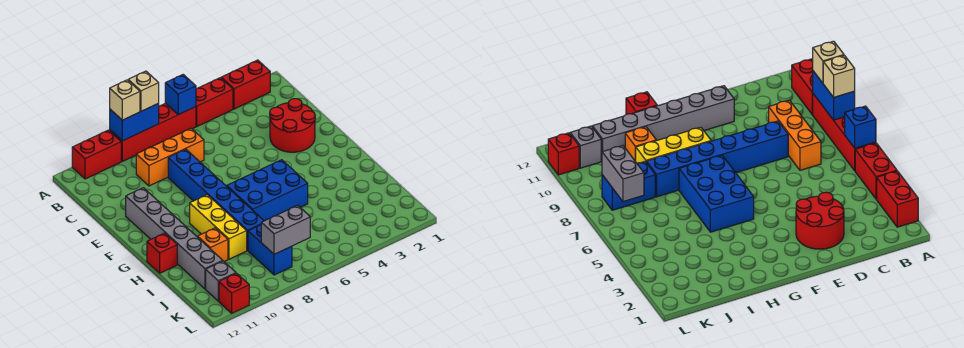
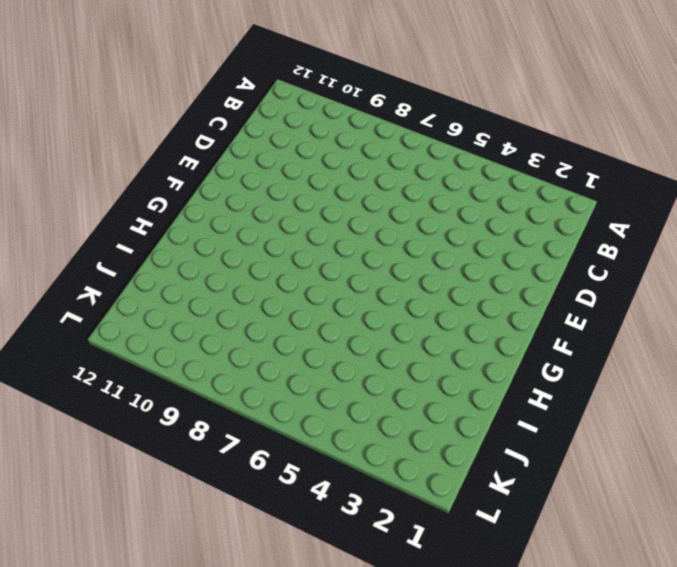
none -> red brick A2:A3 level 1
none -> red brick A4:A5 level 1
none -> red brick A6:A9 level 1

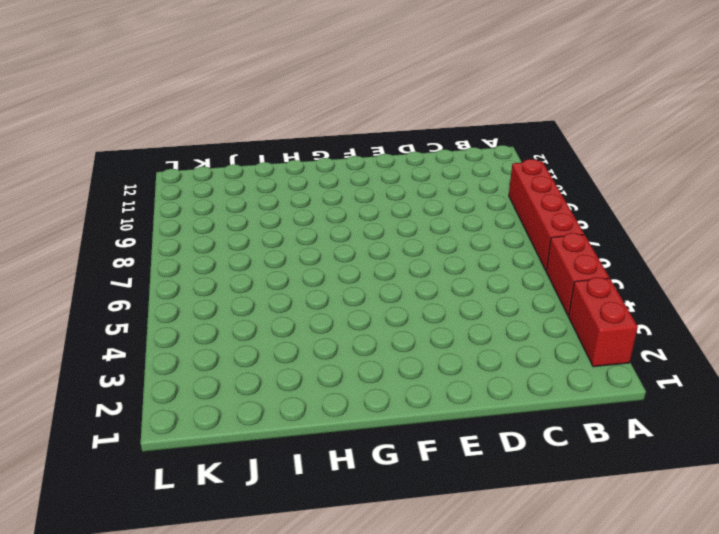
none -> red brick A10:A11 level 1
none -> orange brick C7:C9 level 1
none -> red round brick D2:E3 level 1

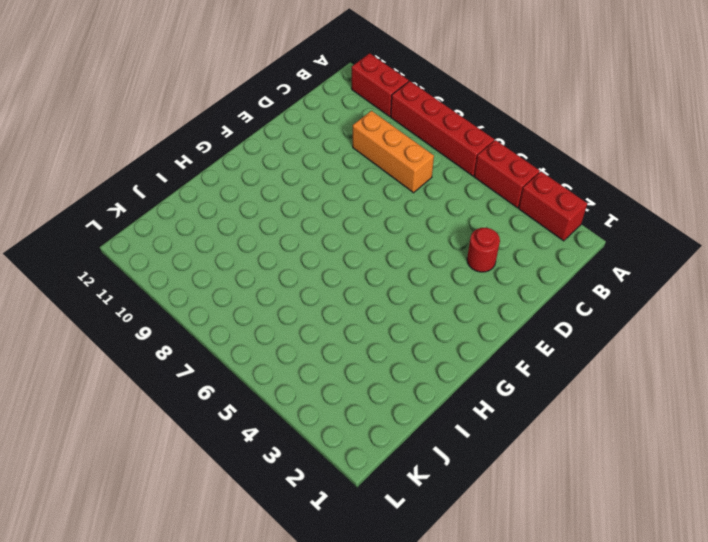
red round brick D3 level 1 -> red round brick D2:E3 level 1
none -> blue brick D8:I8 level 1
none -> grey brick E11:J11 level 1
none -> blue brick G5:H7 level 1

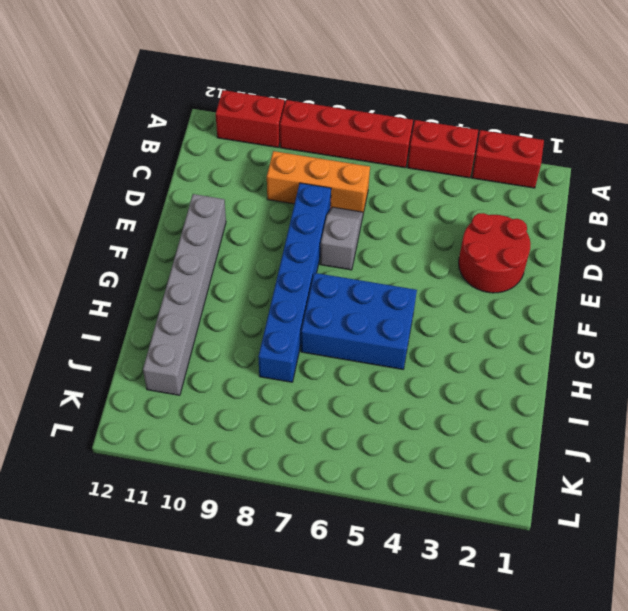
grey slope D7:E7 level 1 top E -> none
none -> yellow brick G9:I9 level 1
none -> red brick H12 level 1
none -> orange brick I10 level 1

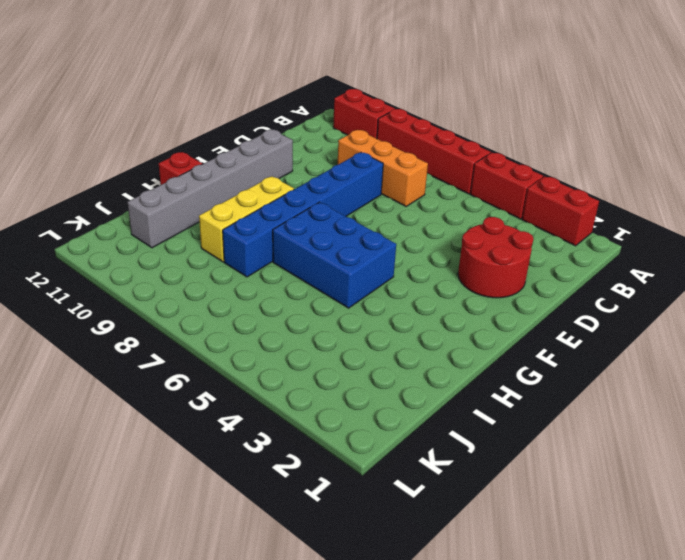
none -> orange brick I10 level 1
none -> blue brick J8:K8 level 1
none -> grey brick K11 level 1

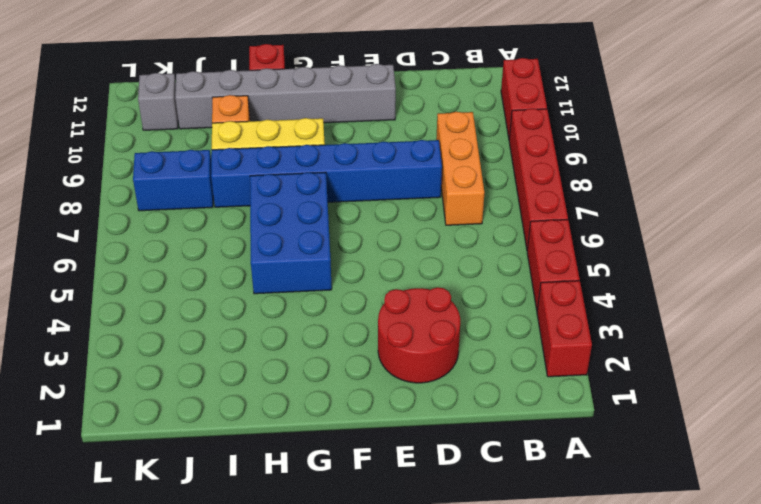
none -> red brick L11 level 1
none -> blue brick A6 level 2
none -> blue brick A8:A9 level 2

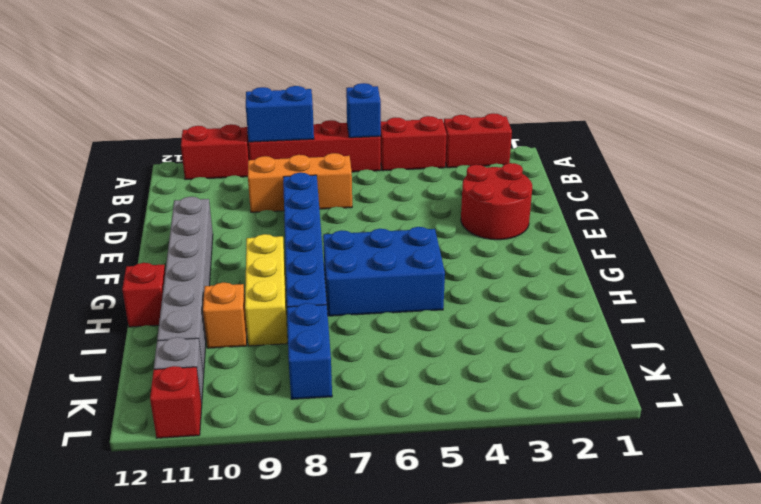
none -> grey brick K7:K8 level 2
none -> tan brick A8 level 3
none -> tan brick A9 level 3

